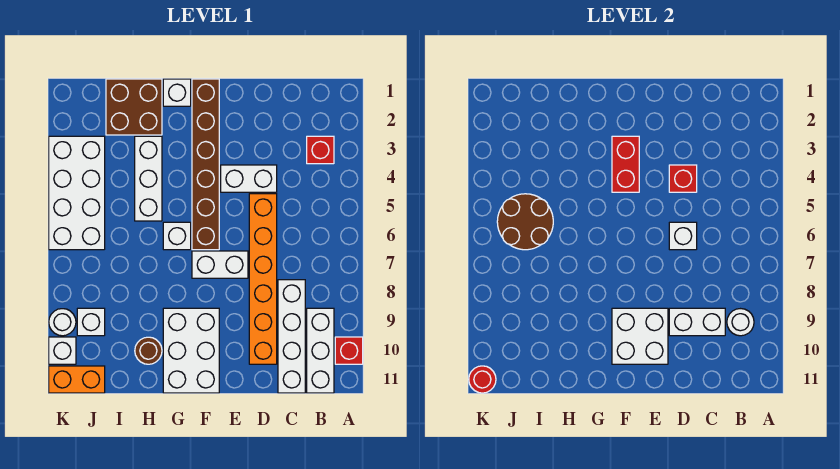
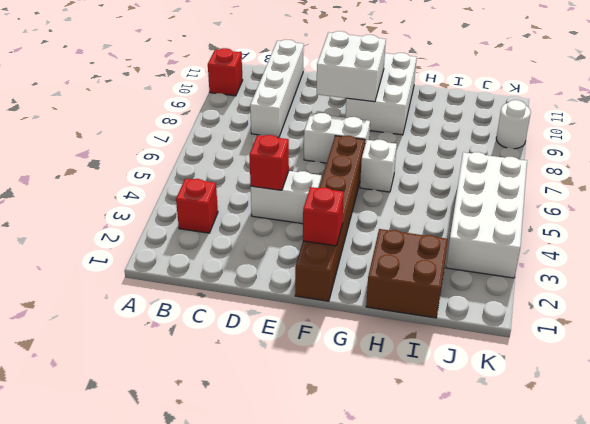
red brick F2 level 2 -> none
none -> white brick B9:B11 level 1
none -> orange brick D5:D10 level 1
none -> white brick G1 level 1

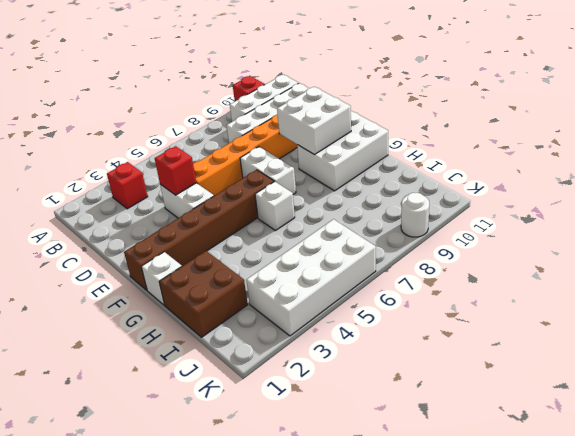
none -> white brick H3:H5 level 1
none -> brown round brick H10 level 1
none -> white brick J9 level 1

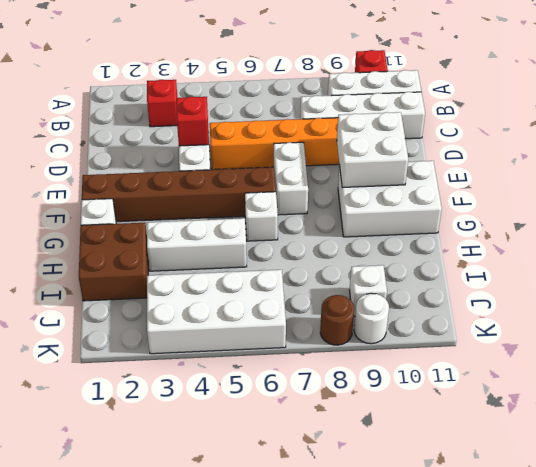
brown round brick K8 level 1 -> brown round brick H10 level 1
none -> orange brick J11:K11 level 1
none -> white brick K10 level 1
none -> white round brick B9 level 2

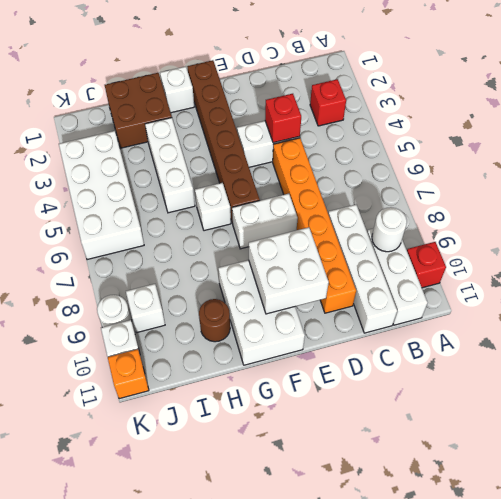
orange brick K11 level 1 -> orange brick J11:K11 level 1
none -> white brick C9:D9 level 2
none -> white brick D6 level 2
none -> red brick F3:F4 level 2

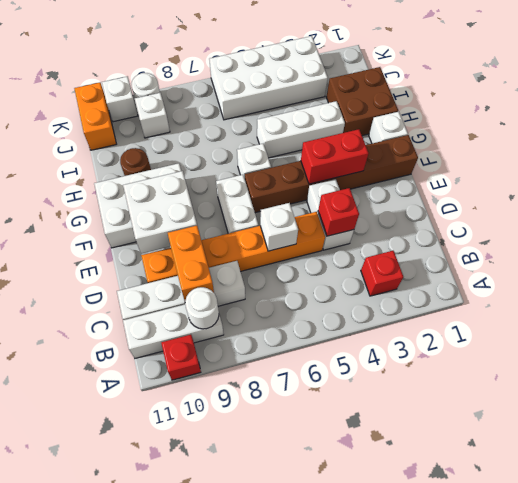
orange brick C9:D9 level 2 -> white brick C9:D9 level 2
none -> brown round brick I5:J6 level 2
none -> red round brick K11 level 2

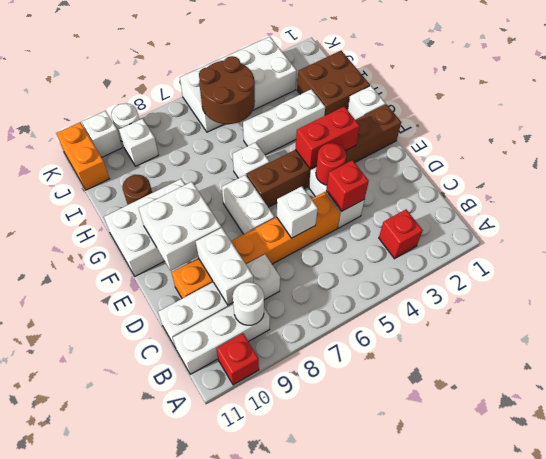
red round brick E4 level 2 -> red round brick K11 level 2

